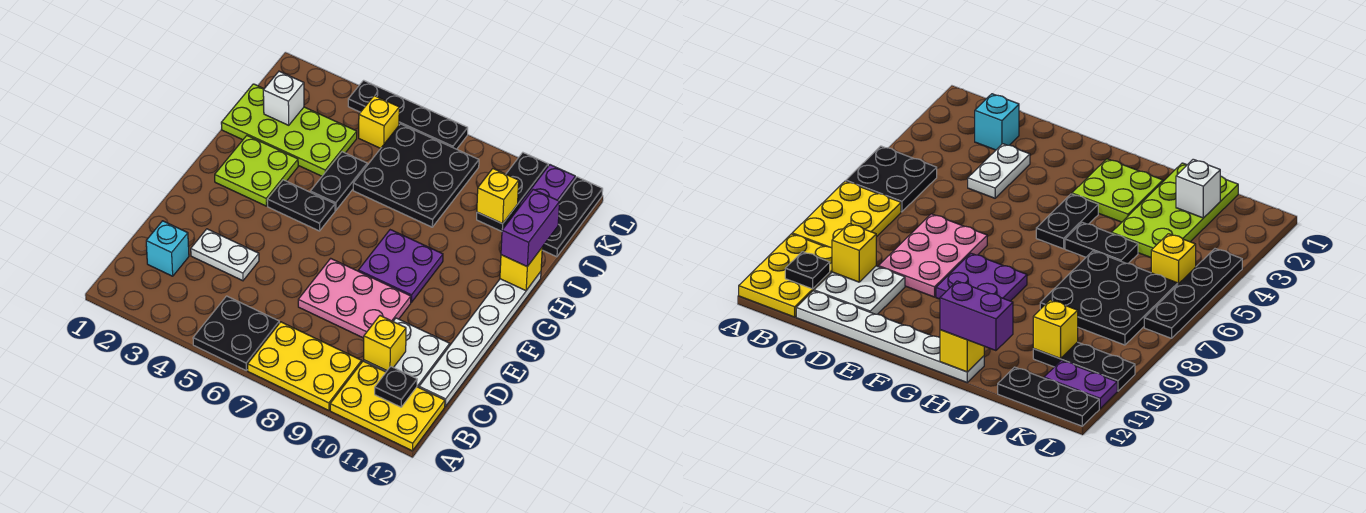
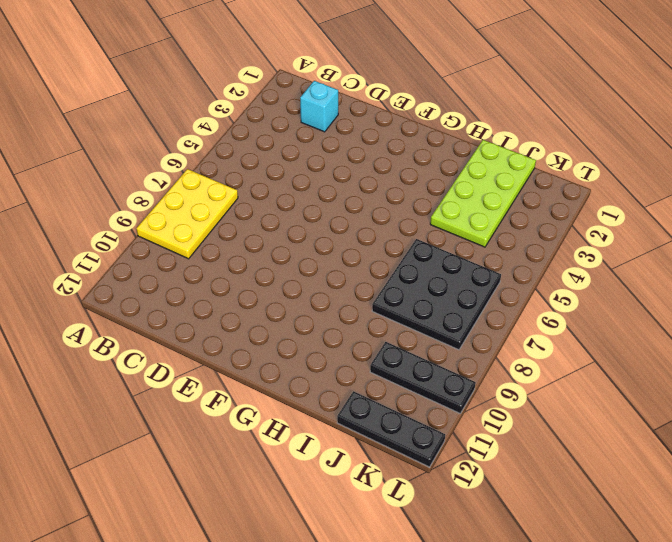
none -> black plate A5:B6 level 1
none -> yellow plate A10:B12 level 1
none -> white plate C10:D11 level 1

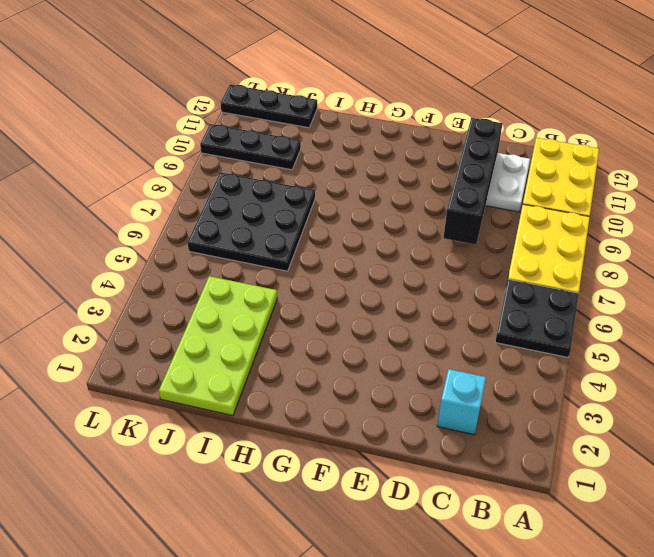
black brick D8:D11 level 2 -> none
none -> white plate C12:H12 level 1
none -> white plate D3:D4 level 1
none -> pink plate D7:E9 level 1

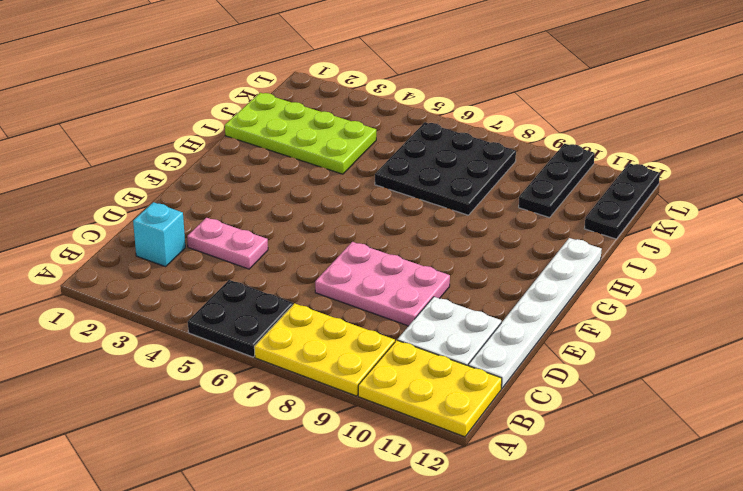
pink plate D3:D4 level 1 -> white plate D3:D4 level 1
none -> purple plate F8:G9 level 1
none -> lime plate G2:H3 level 1
none -> black plate G4:G5 level 1

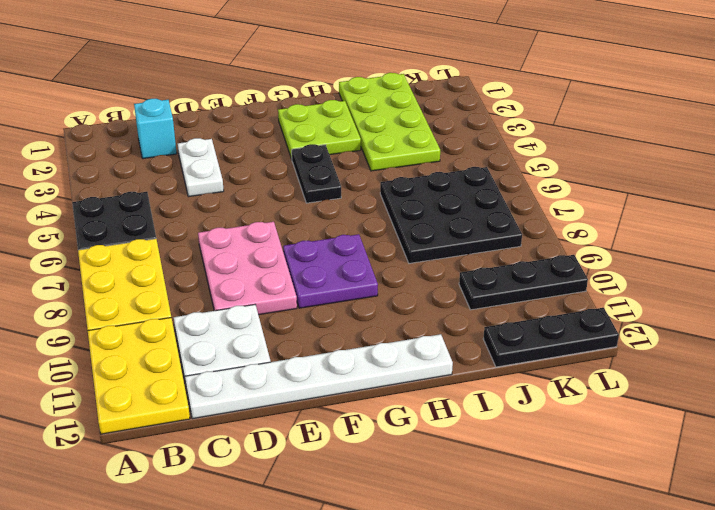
none -> black plate H5:I5 level 1
none -> yellow brick K5 level 1
none -> purple plate K11:L11 level 1

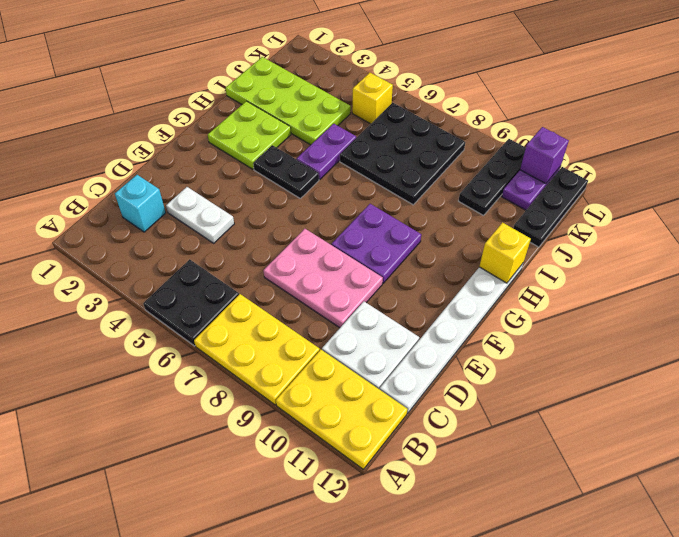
purple plate H5:I5 level 1 -> black plate H5:I5 level 1
purple brick L11 level 2 -> none
none -> black plate L4:L7 level 1
none -> black plate B11 level 2
none -> yellow brick C10 level 2

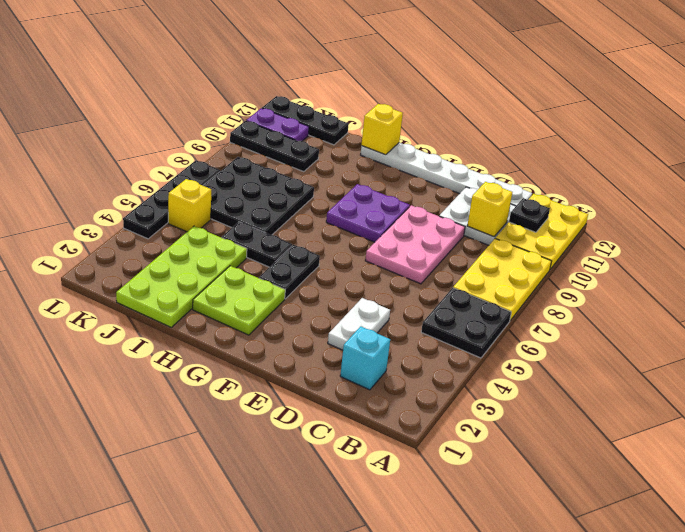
none -> white brick J2 level 2
none -> yellow brick J10 level 2
none -> purple brick H12:I12 level 3

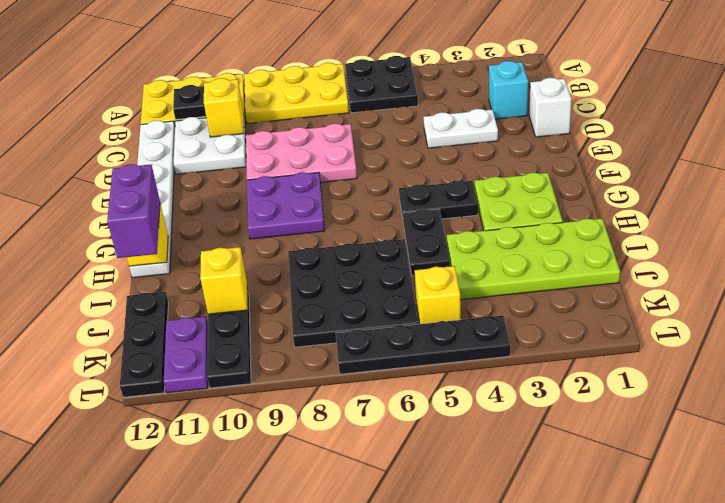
white brick D1 level 1 -> white brick J2 level 2

